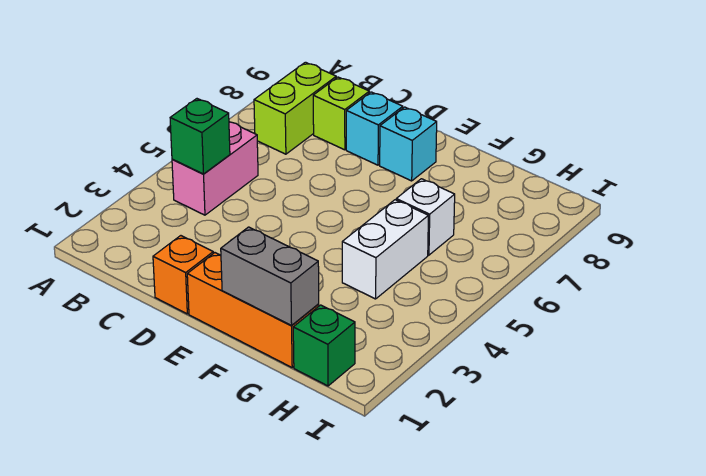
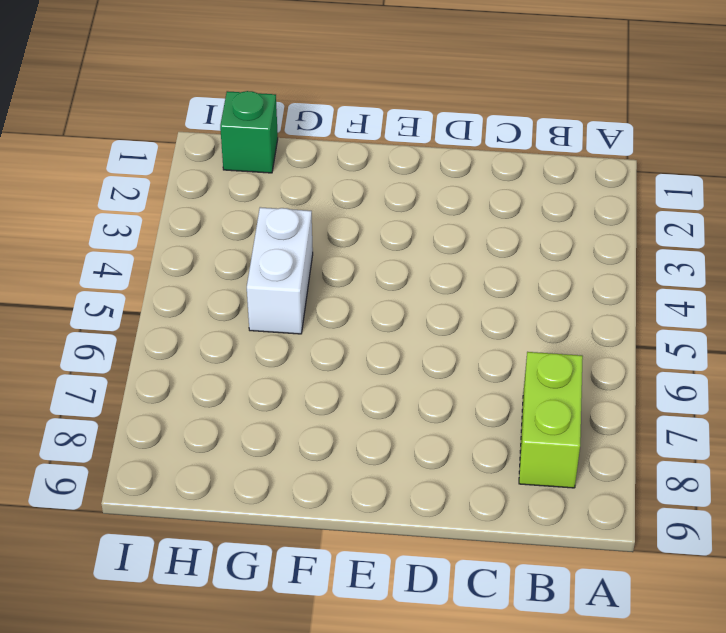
none -> pink brick B4:B5 level 1
none -> lime brick C8 level 1
none -> orange brick D1 level 1

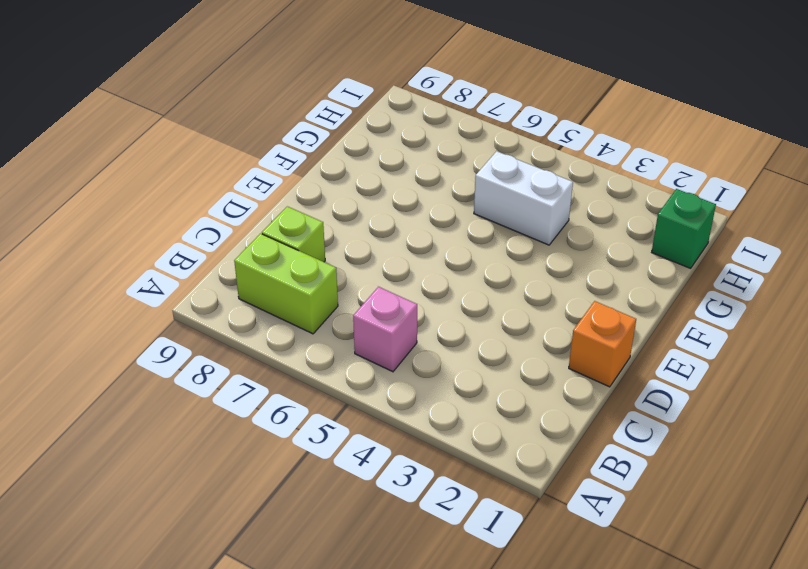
pink brick B5 level 1 -> pink brick B4:B5 level 1
none -> cyan brick D8 level 1
none -> orange brick E1:G1 level 1
none -> cyan brick E8 level 1

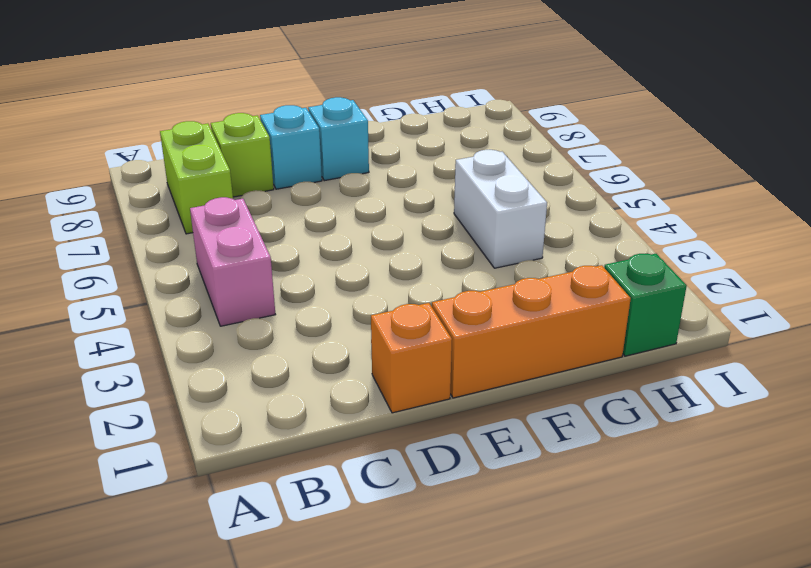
none -> white brick G6 level 1
none -> green brick B4 level 2
none -> grey brick F1:G1 level 2

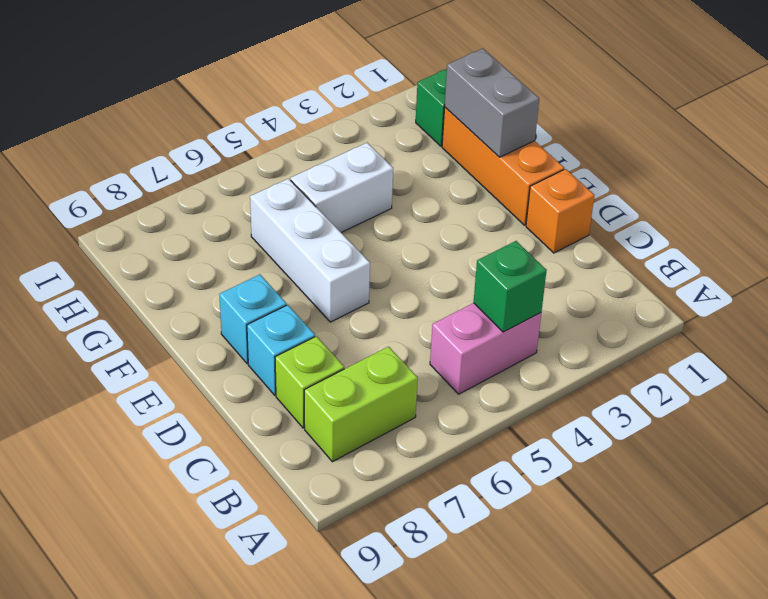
white brick E6:G6 level 1 -> white brick G6 level 1

